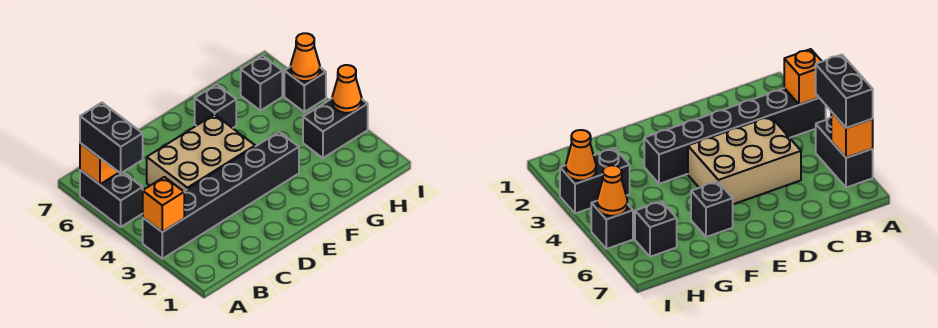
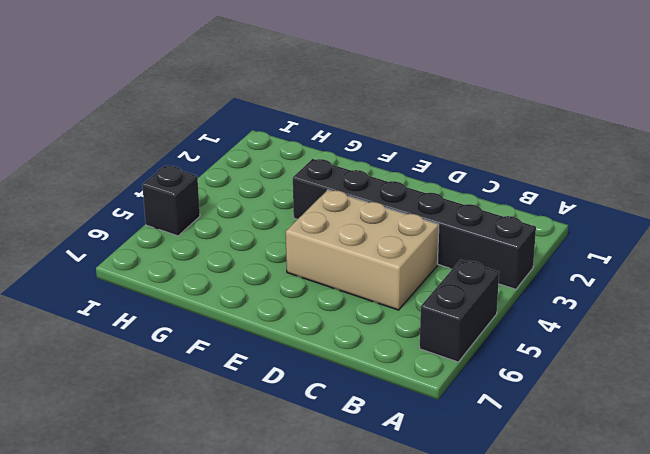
none -> black brick F6 level 1
none -> black brick H3:I3 level 1
none -> black brick H6 level 1

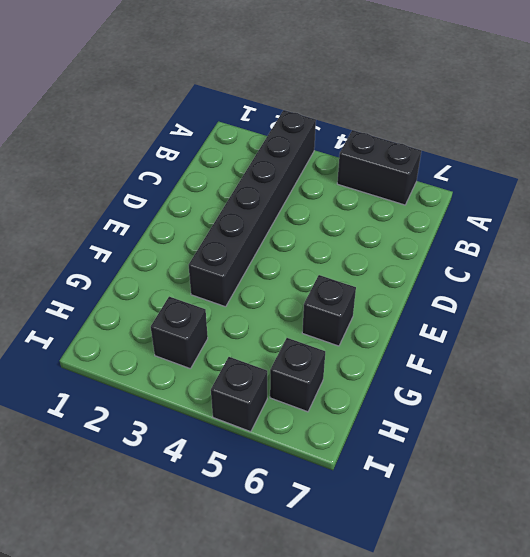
black brick H3 level 1 -> black brick H3:I3 level 1
none -> tan brick C4:E5 level 1
none -> orange brick A3 level 2
none -> orange brick A6 level 2

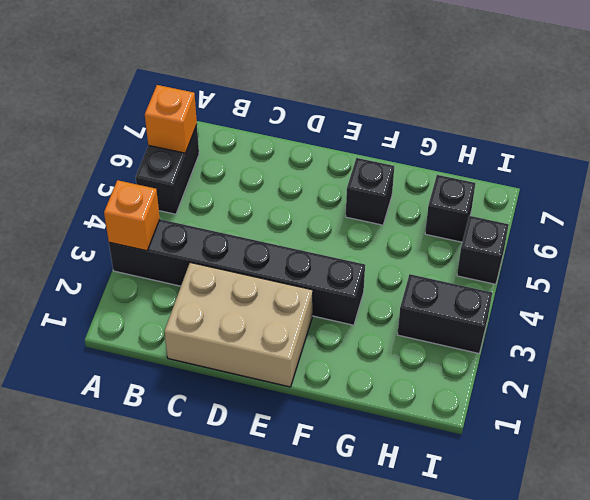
tan brick C1:E2 level 1 -> tan brick C4:E5 level 1
none -> orange cone I3 level 2
none -> orange cone I5 level 2
none -> black brick A5:A6 level 3

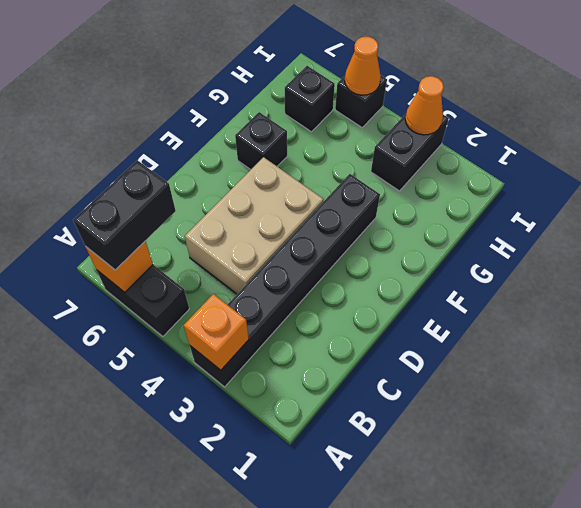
black brick A6:B6 level 3 -> black brick A5:A6 level 3

